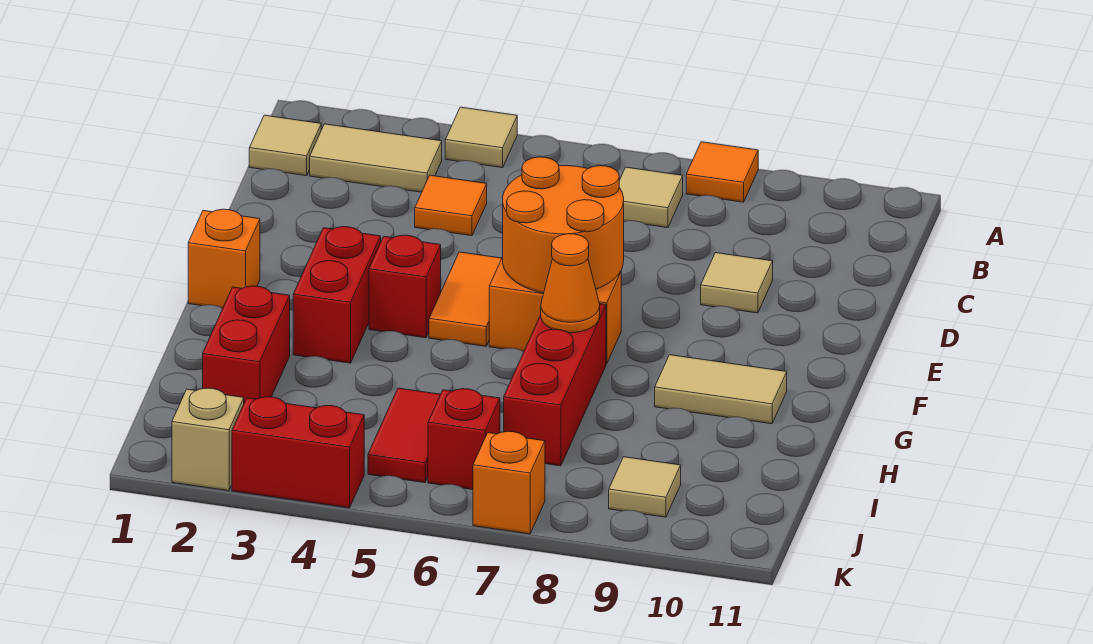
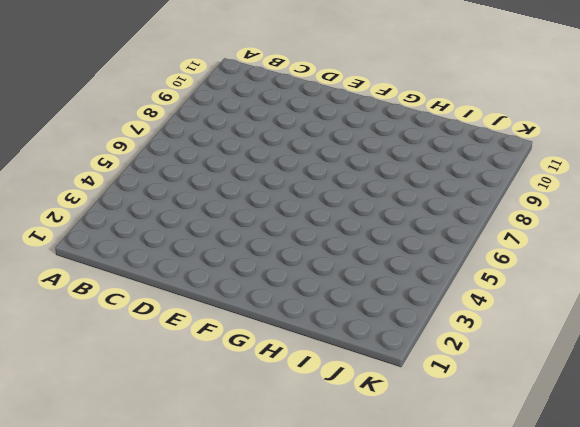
none -> tan tile A4 level 1
none -> orange tile A8 level 1
none -> tan tile B1 level 1

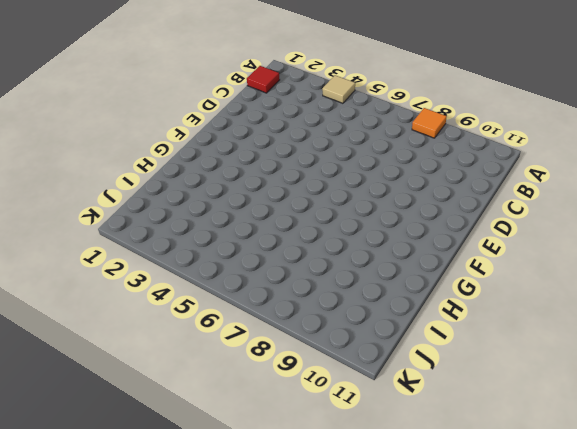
red tile B1 level 1 -> tan tile B1 level 1
none -> tan tile B2:B3 level 1
none -> tan tile B7 level 1
none -> orange tile C4 level 1

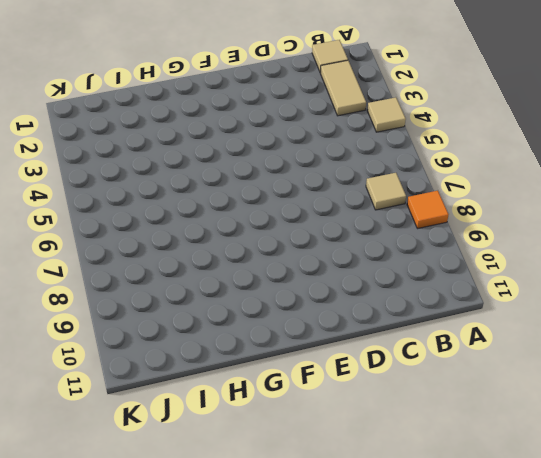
none -> orange tile C4 level 1
none -> tan tile D9 level 1
none -> orange tile E5:F5 level 1

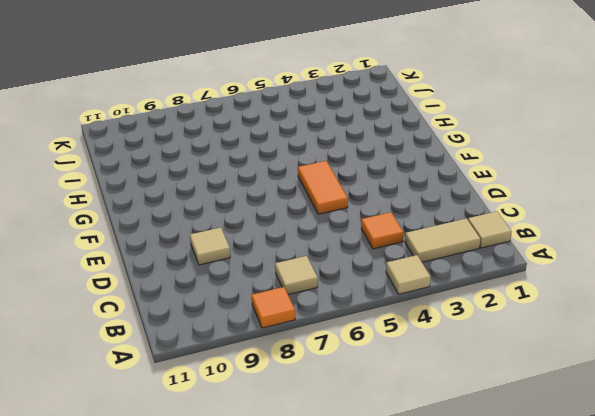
none -> orange brick F1 level 1
none -> red brick F3:G3 level 1
none -> red brick F4 level 1

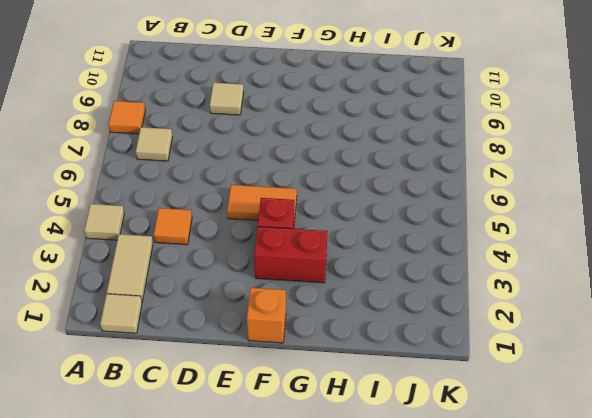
none -> orange brick F6:F7 level 1
none -> red brick G7:I7 level 1
none -> tan tile G9:G10 level 1

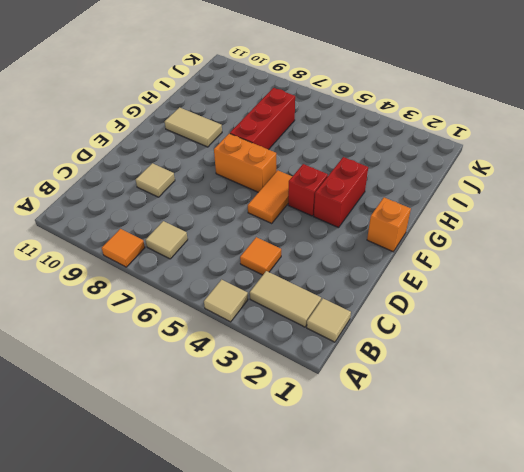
none -> red brick H2:I2 level 1
none -> red tile I5:J5 level 1
none -> red brick J6 level 1

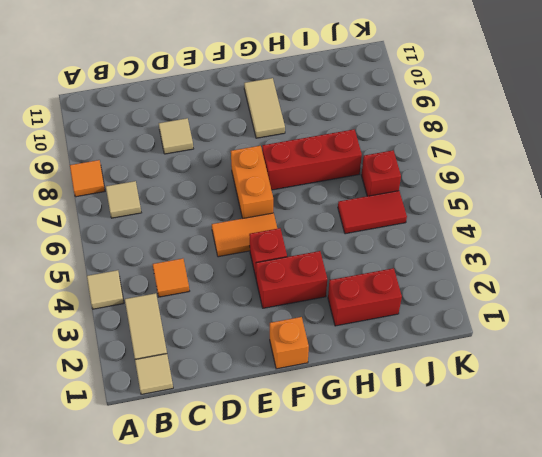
none -> tan tile J9 level 1
none -> tan brick K2 level 1
none -> red brick K3:K4 level 1

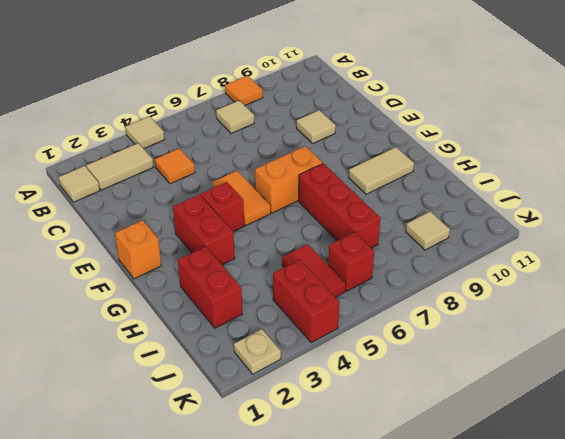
red brick J4:K4 level 1 -> red brick K3:K4 level 1
tan plate K2 level 1 -> tan brick K2 level 1
none -> orange brick K7 level 1
none -> orange round brick E6:F7 level 2
none -> orange cone G7 level 2

